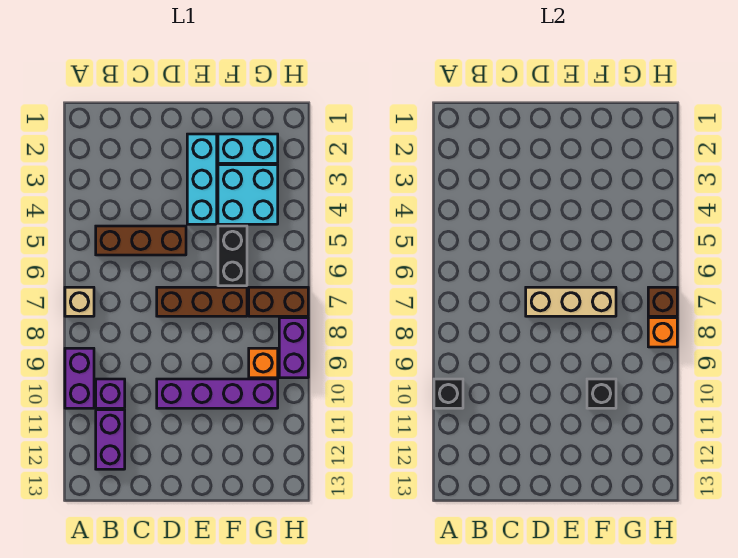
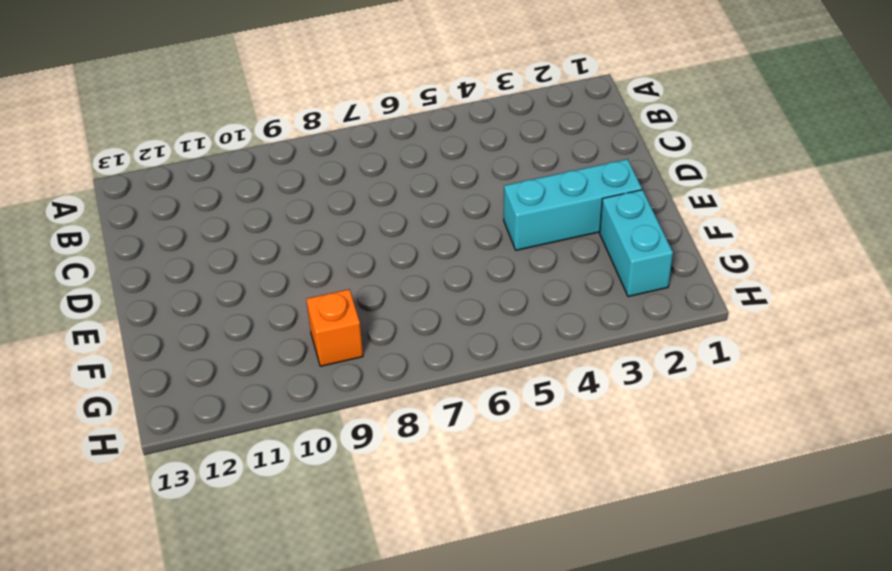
none -> tan brick A7 level 1
none -> purple brick A9:A10 level 1
none -> brown brick B5:D5 level 1

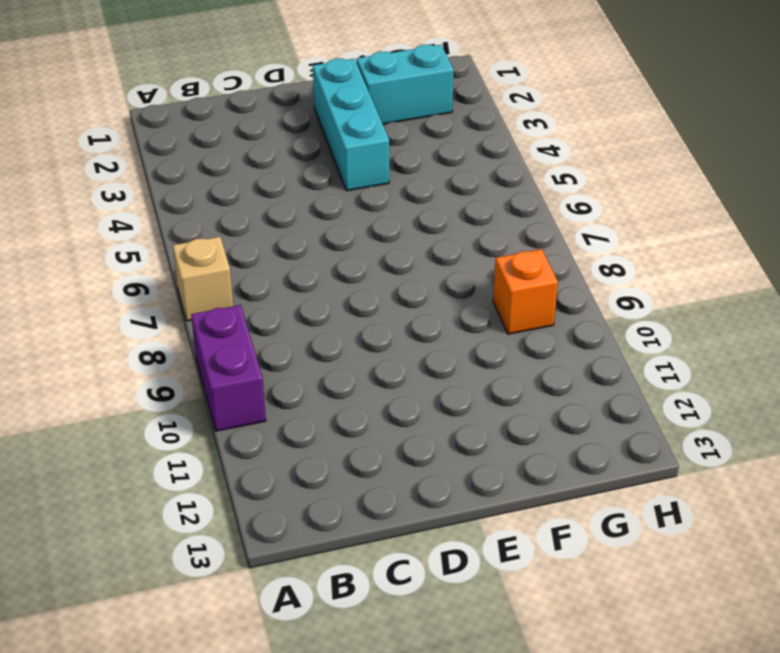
none -> brown brick B5:D5 level 1
none -> purple brick B10 level 1
none -> purple brick B11:B12 level 1

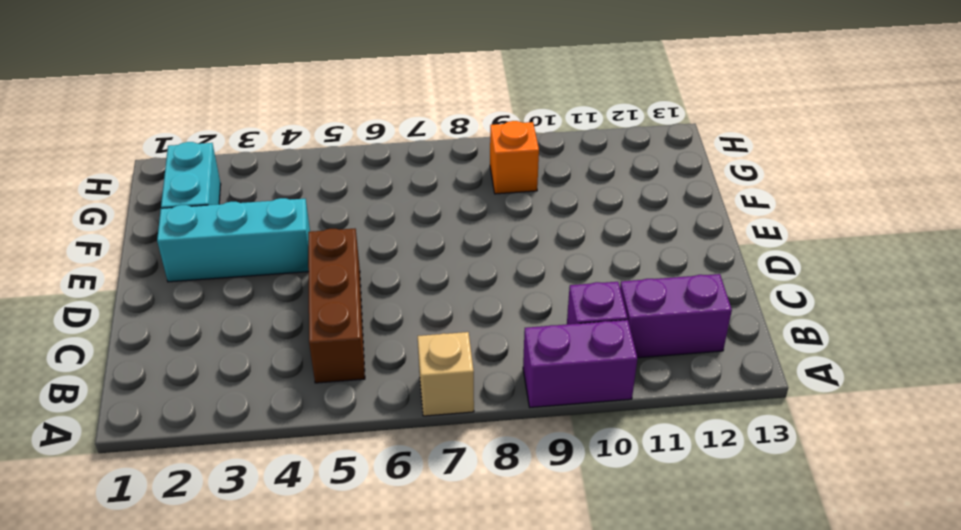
none -> brown brick D7:F7 level 1
none -> purple brick D10:G10 level 1
none -> cyan brick F3:G4 level 1

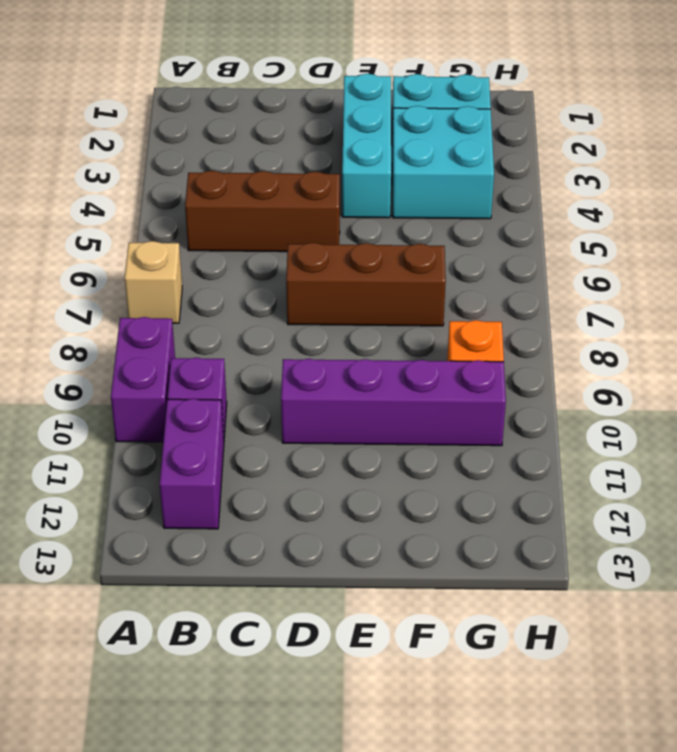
none -> black brick F5:F6 level 1
none -> brown brick G7:H7 level 1
none -> purple brick H8:H9 level 1

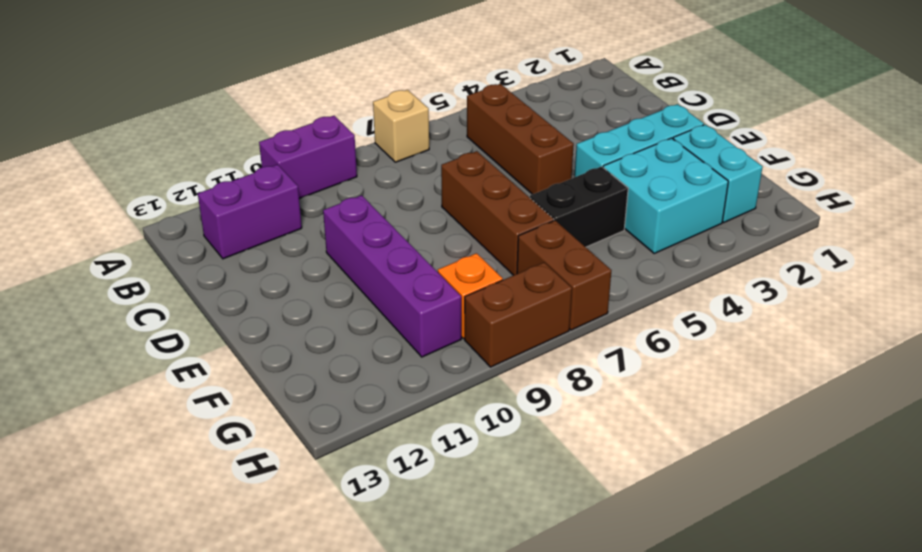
brown brick H8:H9 level 1 -> purple brick H8:H9 level 1
none -> purple brick B10 level 1
none -> black brick A10 level 2
none -> tan brick D7:F7 level 2

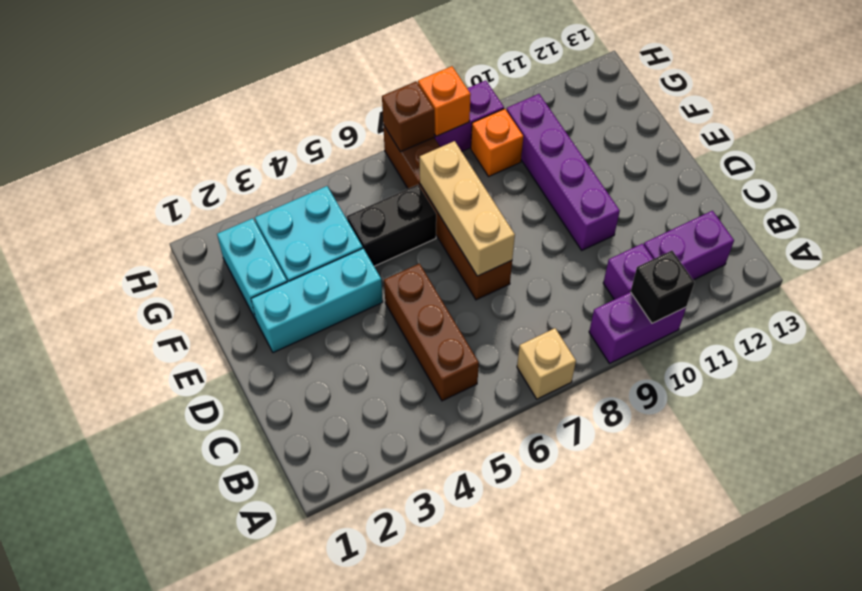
none -> black brick F10 level 2

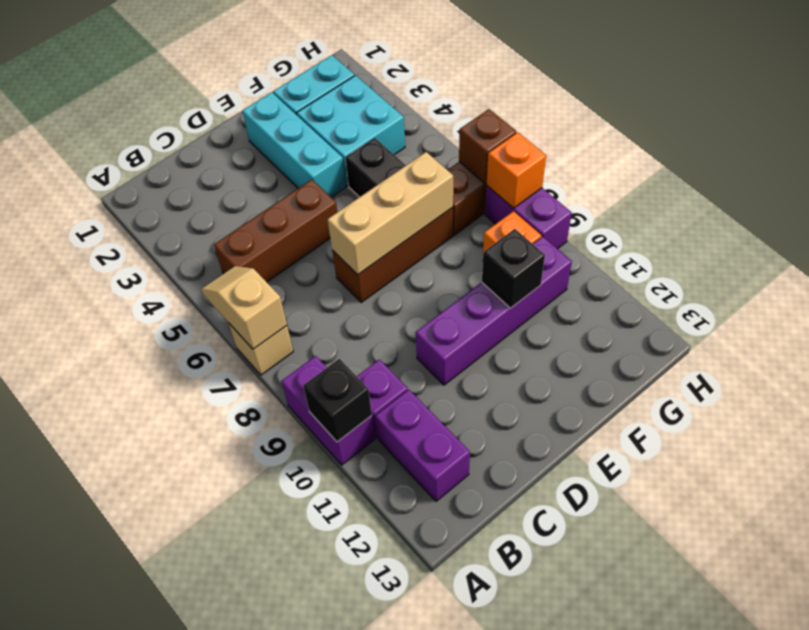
tan slope A6:A7 level 2 top 7 -> none

